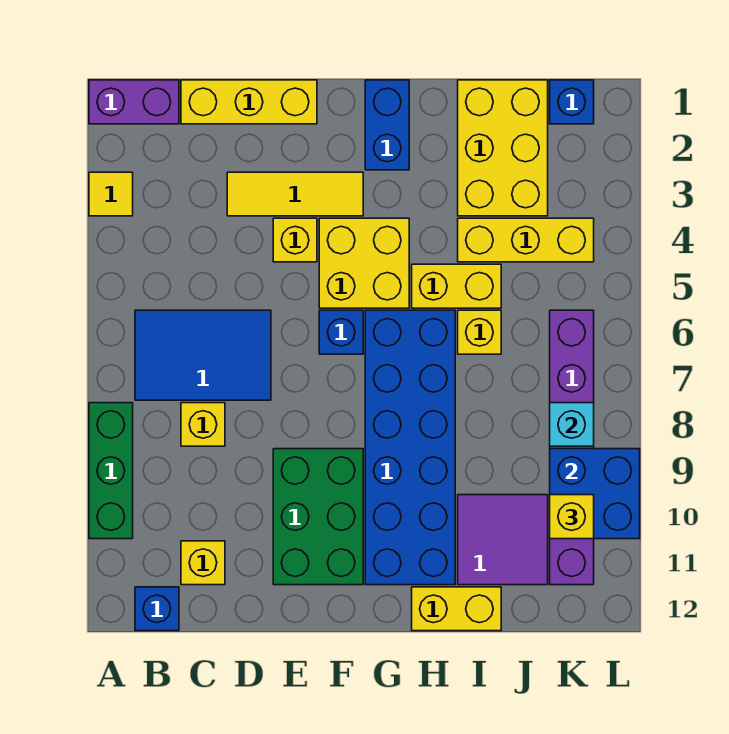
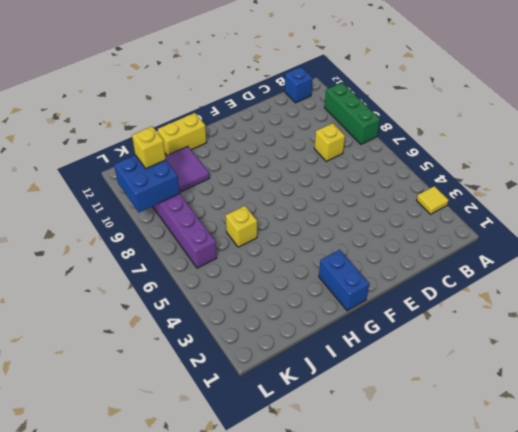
none -> purple brick A1:B1 level 1
none -> blue tile B6:D7 level 1
none -> yellow brick C1:E1 level 1

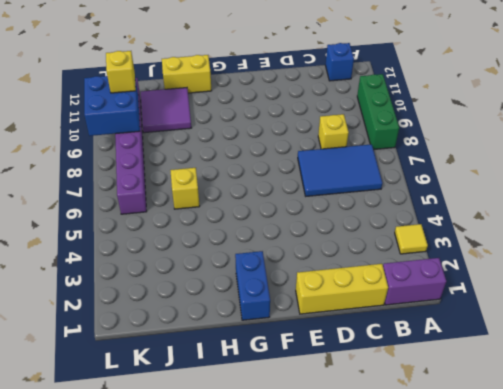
none -> yellow brick C11 level 1
none -> yellow tile D3:F3 level 1
none -> yellow brick E4 level 1

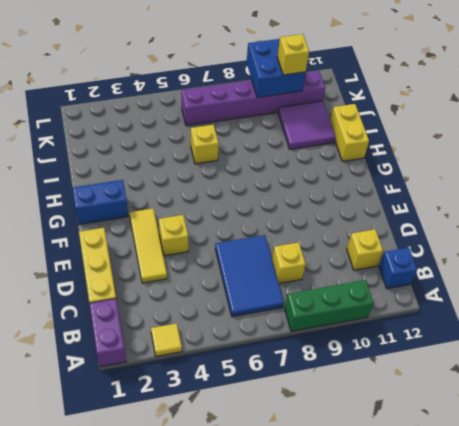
none -> green brick E9:F11 level 1
none -> yellow brick F4:G5 level 1
none -> blue brick F6 level 1

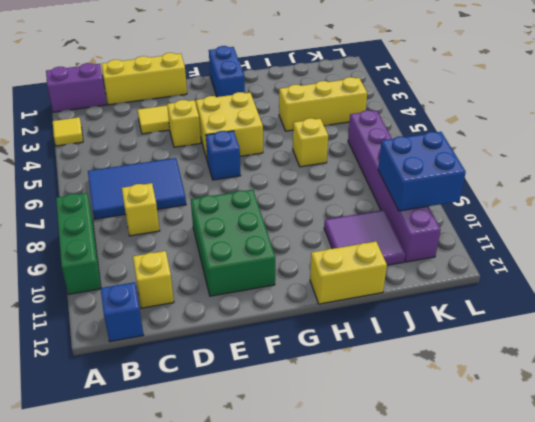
none -> blue brick G6:H11 level 1
none -> yellow brick H5:I5 level 1
none -> yellow brick I1:J3 level 1

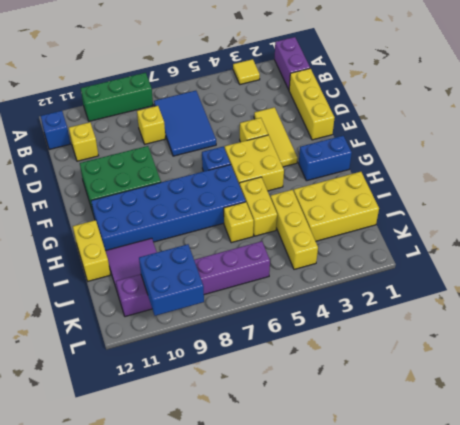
none -> blue brick K1 level 1
none -> cyan brick K8 level 2
none -> yellow brick K10 level 3

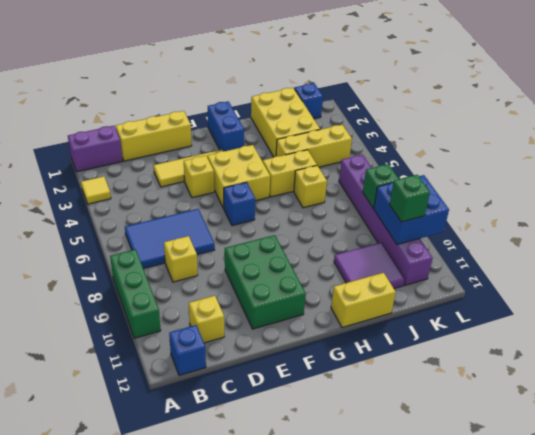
green brick K8 level 2 -> cyan brick K8 level 2
green brick K10 level 3 -> yellow brick K10 level 3
none -> blue brick G6:H11 level 1

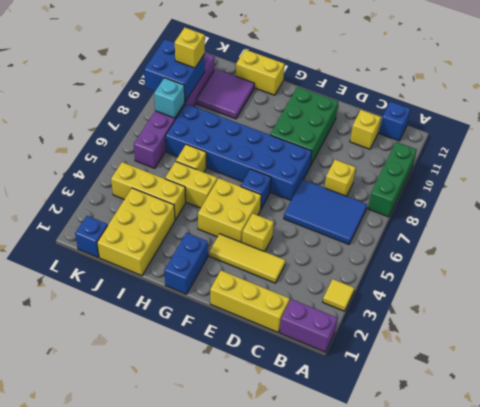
blue brick E7:J8 level 1 -> blue brick G6:H11 level 1

